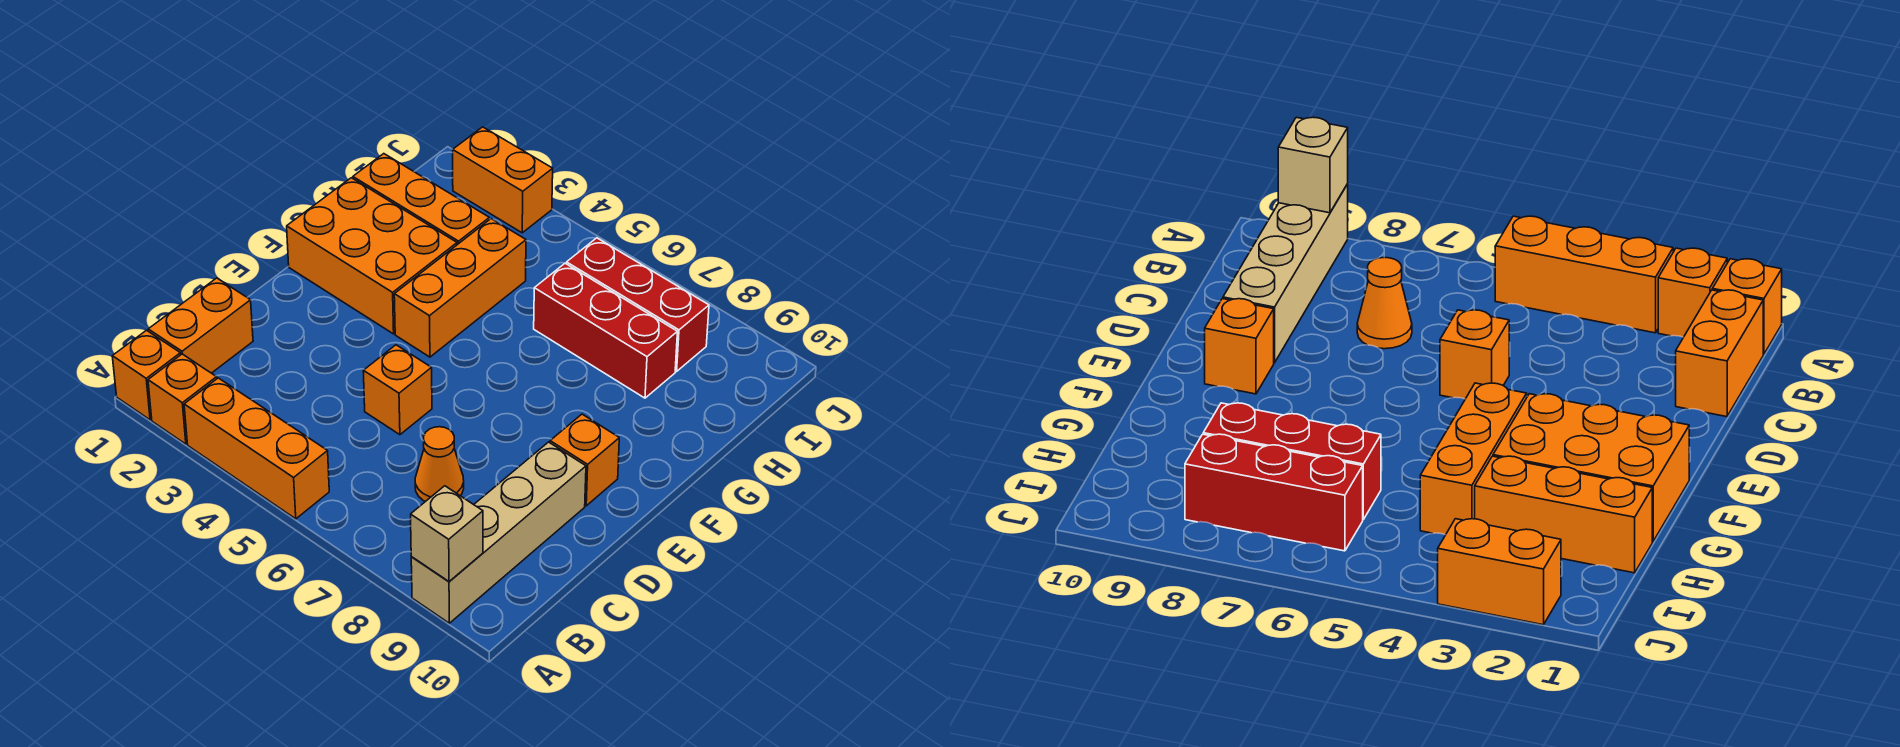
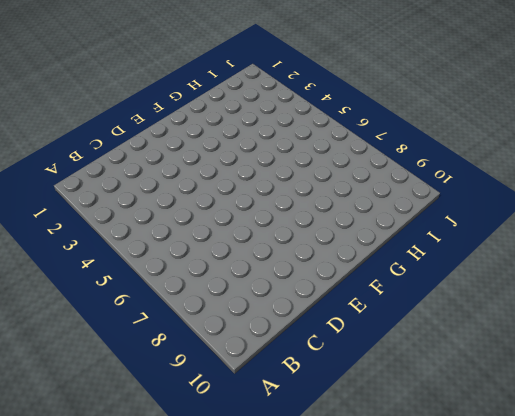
none -> orange brick A1 level 1
none -> orange brick A2 level 1
none -> orange brick A3:A5 level 1

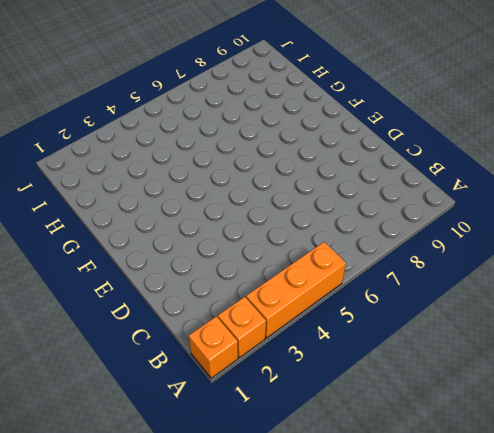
none -> tan brick A9:D9 level 1
none -> orange brick B1:C1 level 1
none -> orange cone C7 level 1

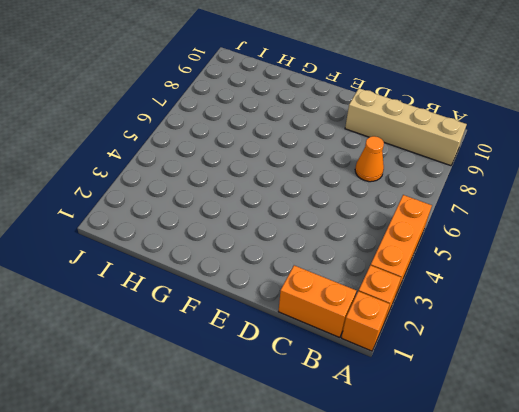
none -> orange brick D5 level 1
none -> orange brick E9 level 1
none -> orange brick F1:G3 level 1

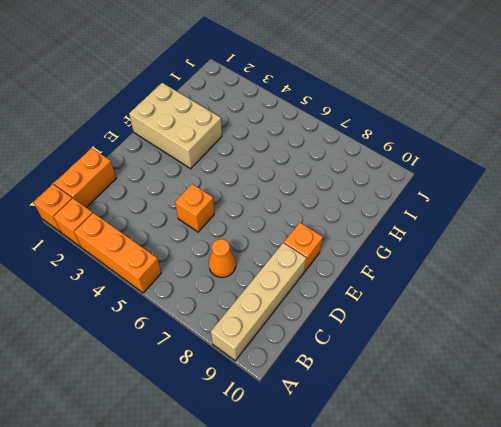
tan brick F1:G3 level 1 -> orange brick F1:G3 level 1
none -> orange brick F4:H4 level 1
none -> orange brick H1:H3 level 1
none -> red brick H6:H8 level 1

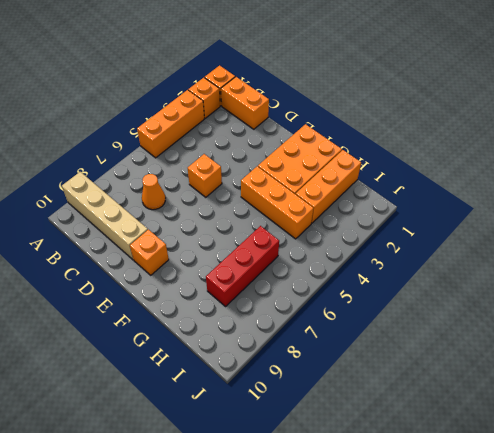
none -> red brick I6:I8 level 1
none -> orange brick J2:J3 level 1
none -> tan brick A9 level 2

